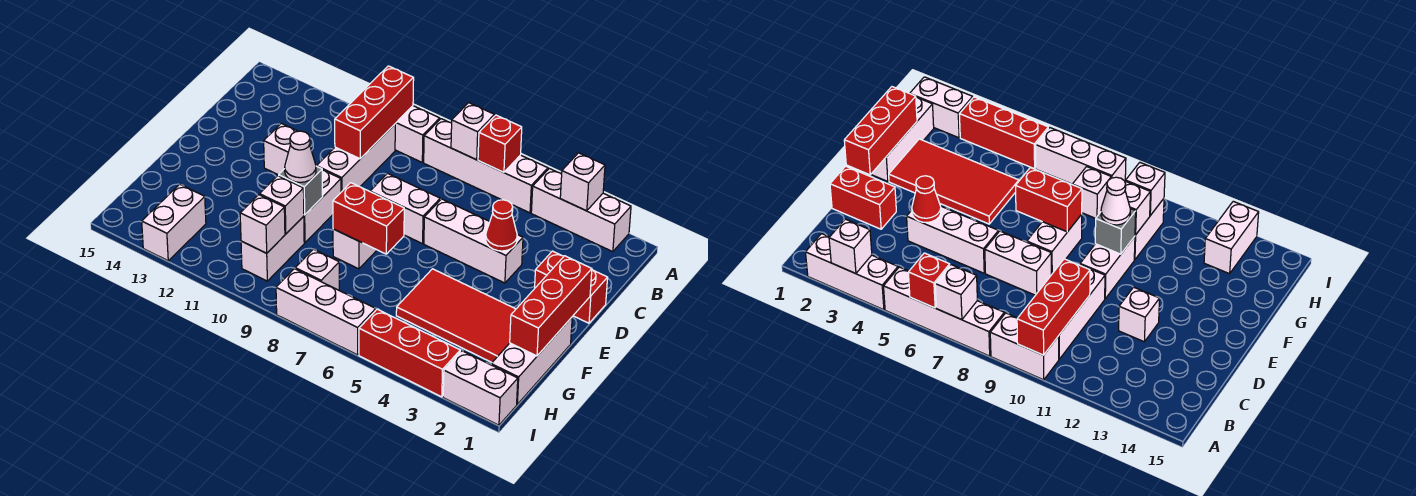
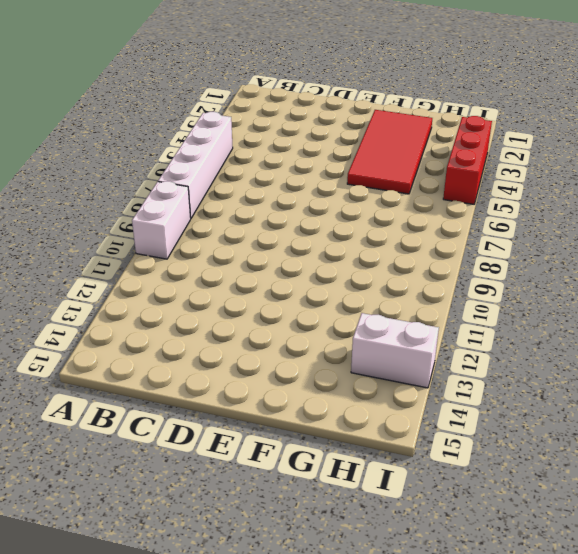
none -> white brick A2:A4 level 1
none -> white brick B10:D10 level 1
none -> red brick D1:D2 level 1

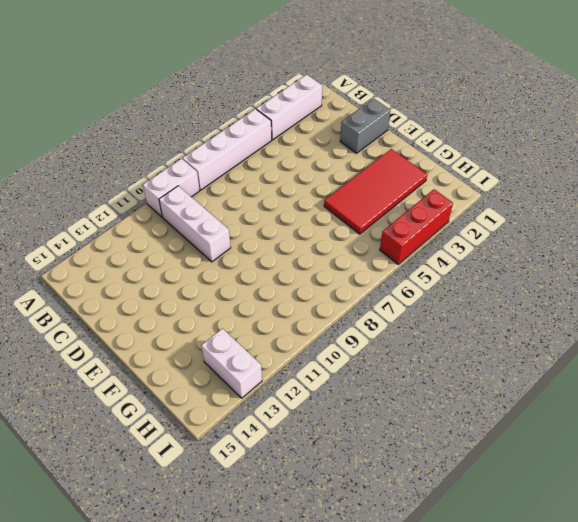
grey brick D1:D2 level 1 -> red brick D1:D2 level 1
none -> white brick D4:D6 level 1
none -> white brick D7:D8 level 1
none -> white brick D12 level 1

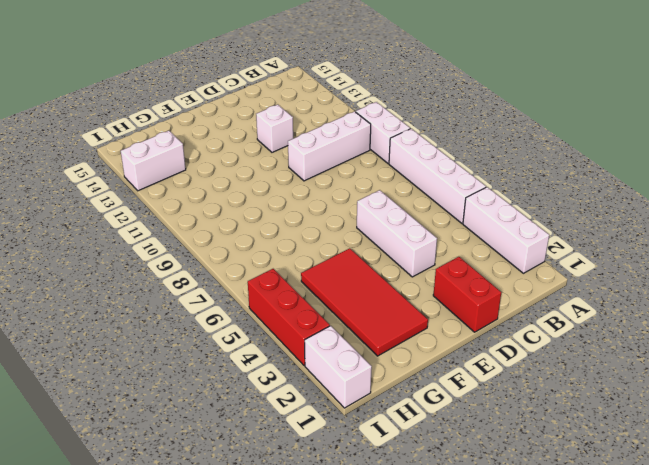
none -> white brick D7:D8 level 1
none -> white brick E8:F8 level 1
none -> white brick E10:F10 level 1

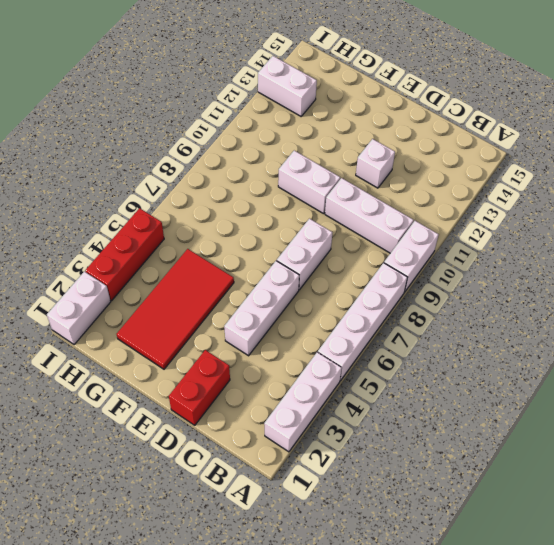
none -> white brick E8:F8 level 1
none -> white brick F1:H1 level 1
none -> white brick G10:H10 level 1

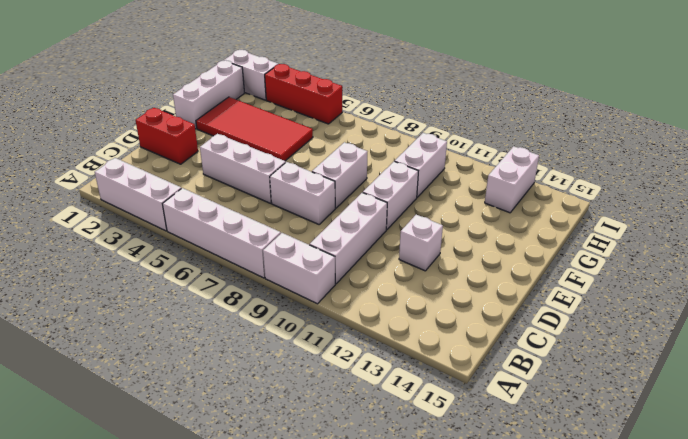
none -> white brick H8 level 1
none -> white brick I6:I8 level 1
none -> white brick A3 level 2

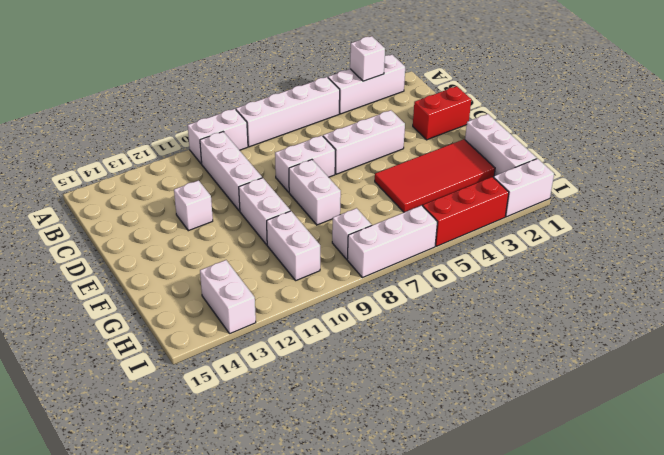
none -> red brick A6 level 2
none -> white brick A7 level 2
none -> red brick A10:C10 level 2

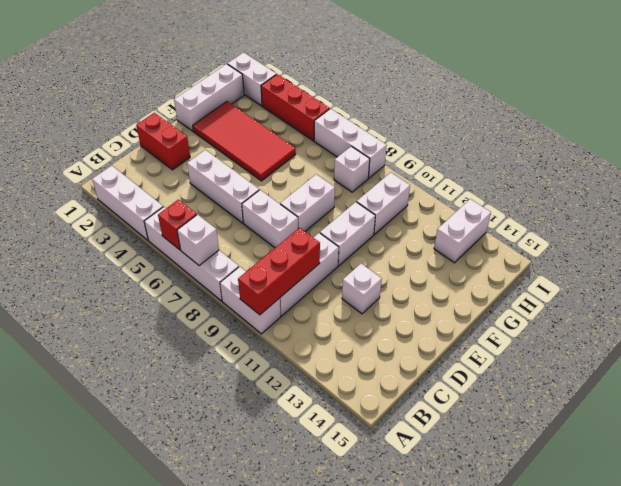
none -> white brick A3 level 2
none -> red cone D4 level 2
none -> red brick E1:G1 level 2

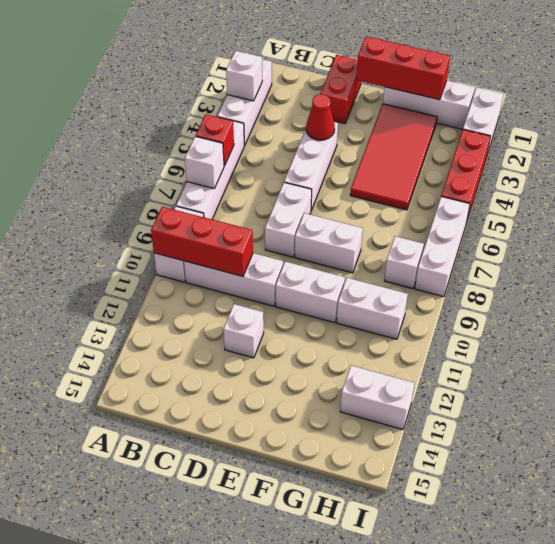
none -> red brick F7:F8 level 2
none -> grey brick F10 level 2
none -> white brick G10 level 2

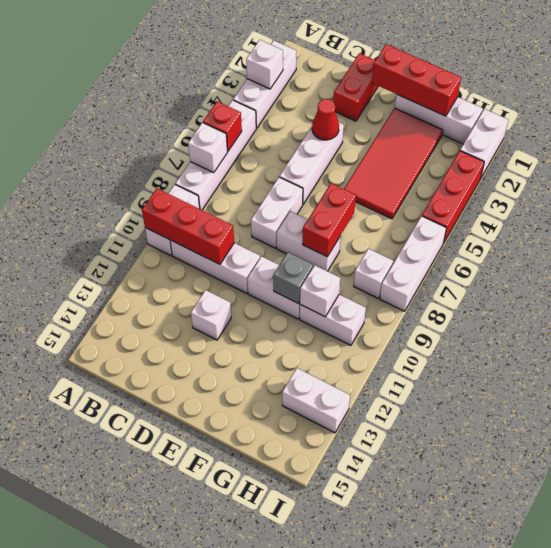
none -> white brick H10 level 2
none -> white cone F10 level 3

